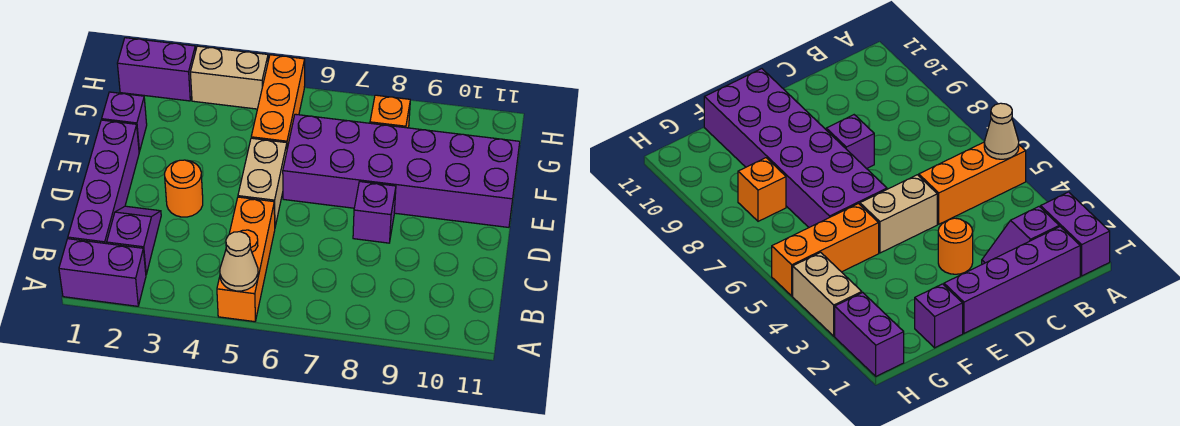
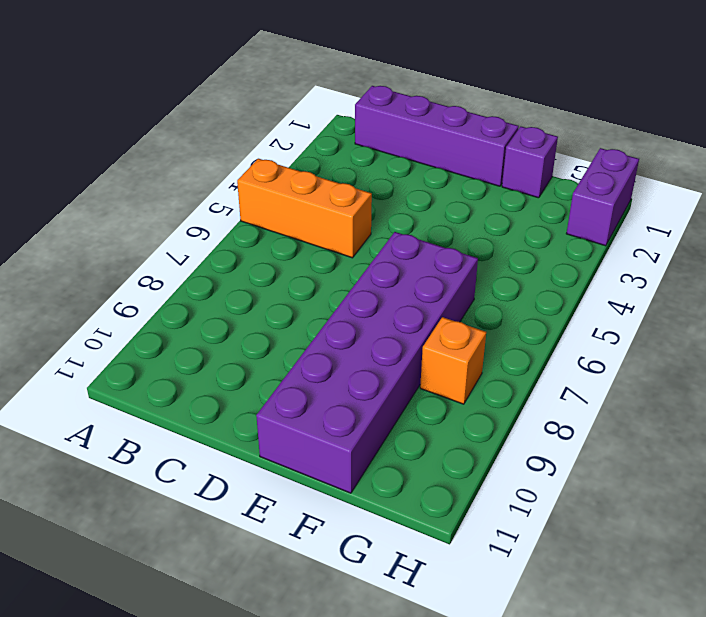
none -> purple brick A1:A2 level 1
none -> purple slope B2:C2 level 1 top B
none -> orange round brick D3 level 1

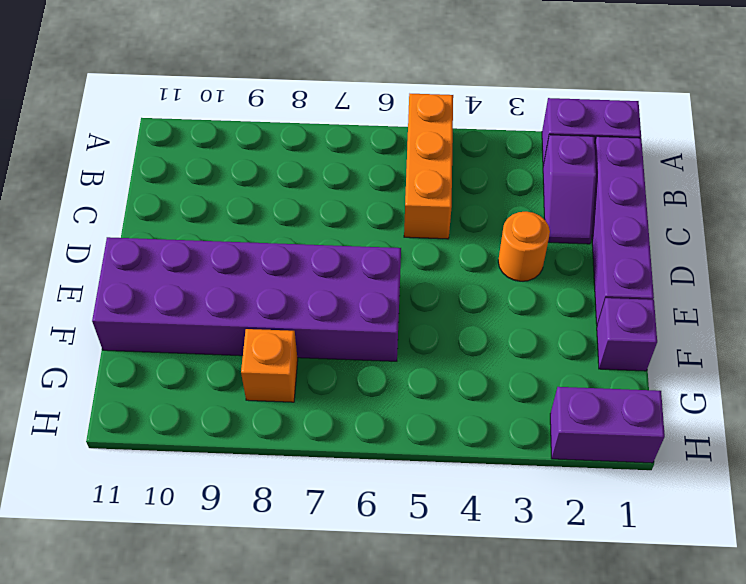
none -> tan brick D5:E5 level 1
none -> purple brick D8 level 1
none -> orange brick F5:H5 level 1

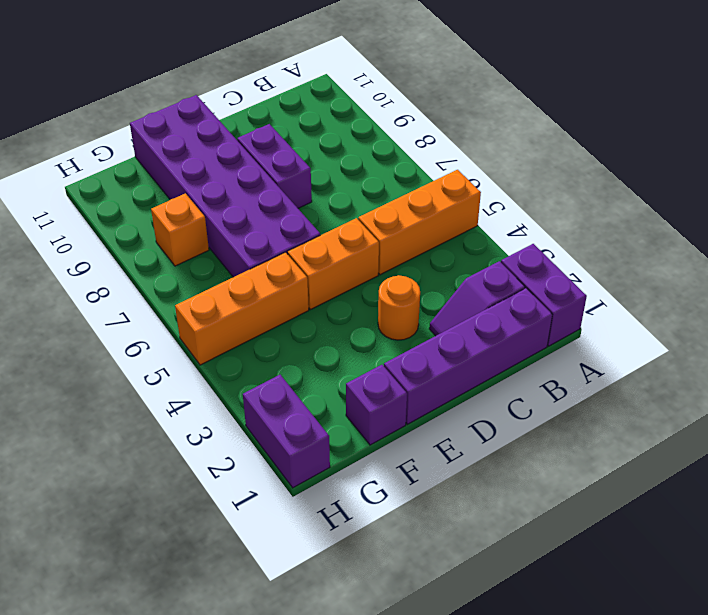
orange brick D5:E5 level 1 -> tan brick D5:E5 level 1
purple brick D8:D9 level 1 -> purple brick D8 level 1
none -> tan brick H3:H4 level 1
none -> tan cone A5 level 2

